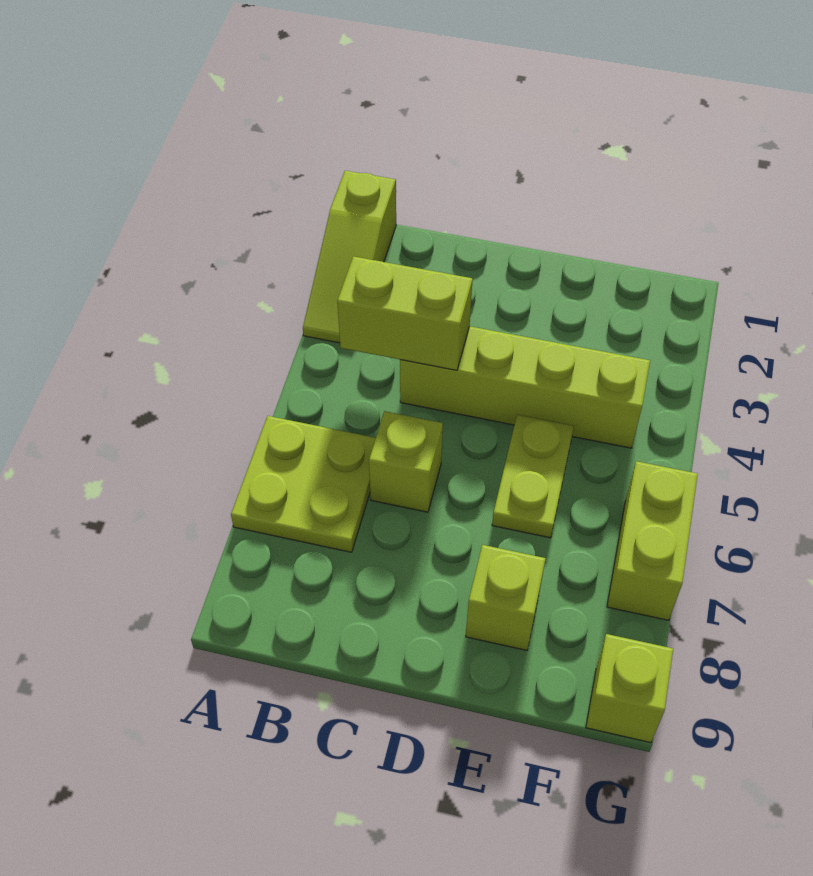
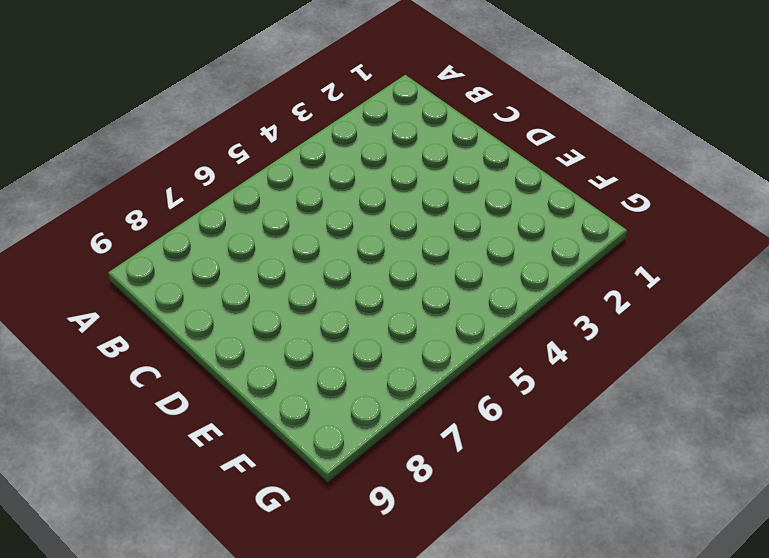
none -> lime slope A1:A3 level 1 top 1
none -> lime plate A6:B7 level 1

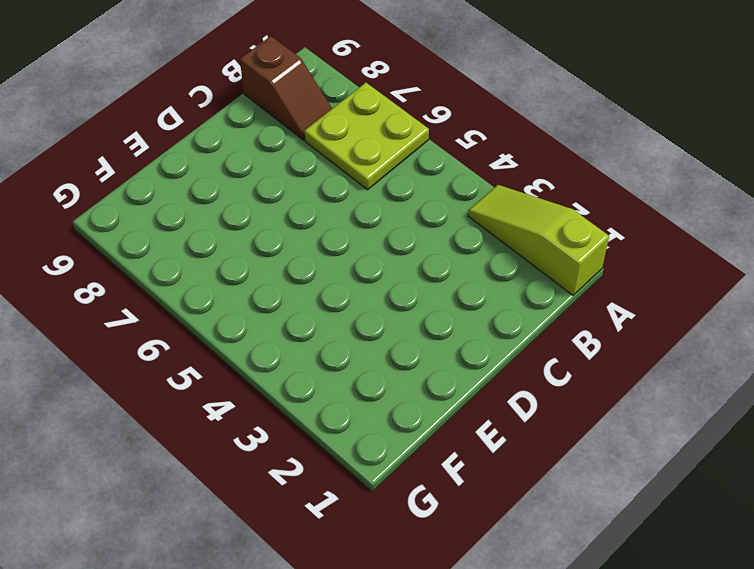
brown slope B8:B9 level 1 top 9 -> none
none -> lime brick C4:F4 level 1
none -> lime brick C6 level 1

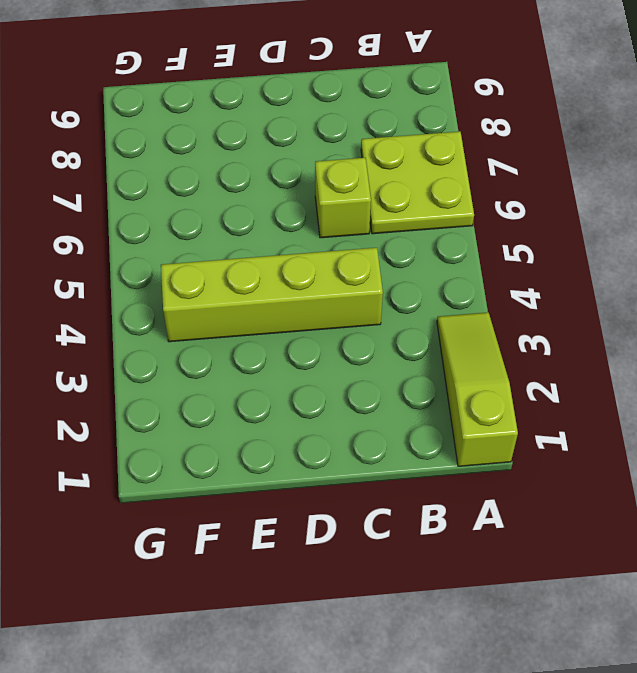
none -> lime plate E5:E6 level 1
none -> lime brick E8 level 1

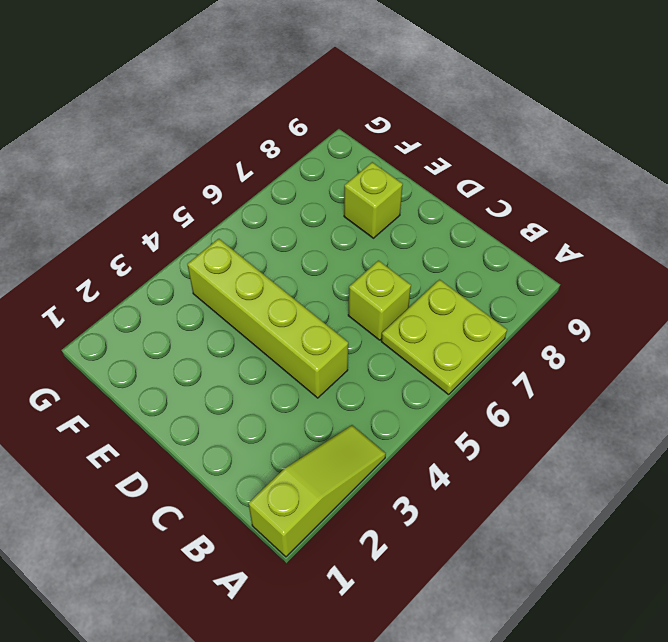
none -> lime plate E5:E6 level 1
none -> lime brick G6:G7 level 1

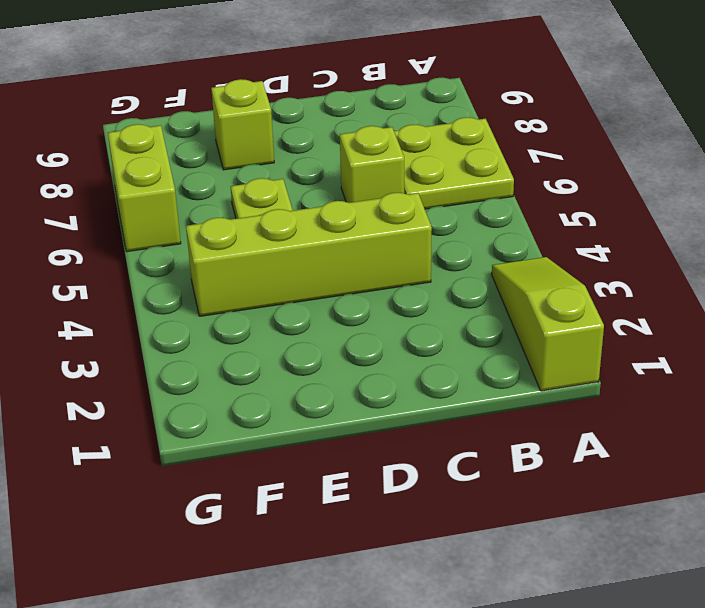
none -> lime brick G9 level 1
none -> lime brick B4:C4 level 2

